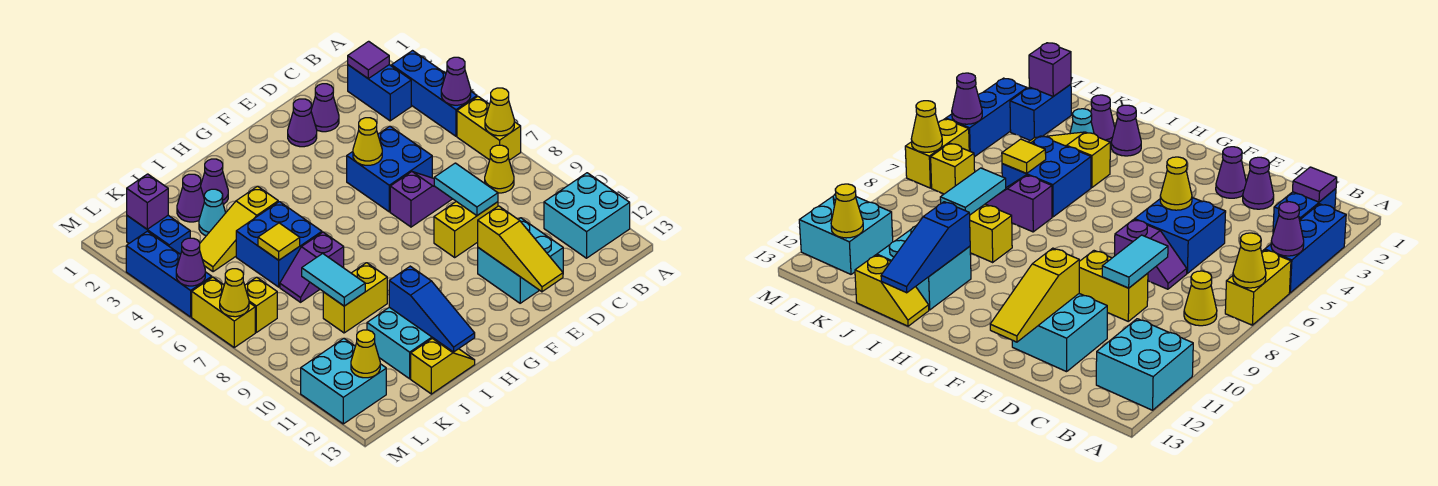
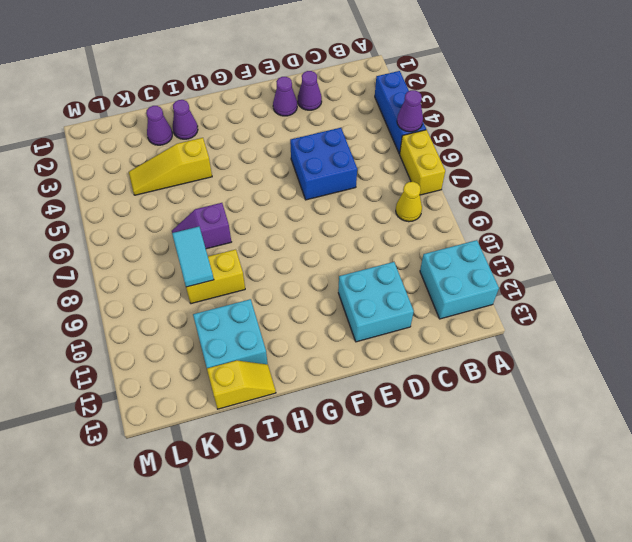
none -> blue brick B2:B3 level 1
none -> purple slope D7:E7 level 1 top E
none -> yellow brick D9:E9 level 1
none -> blue brick I5:J6 level 1

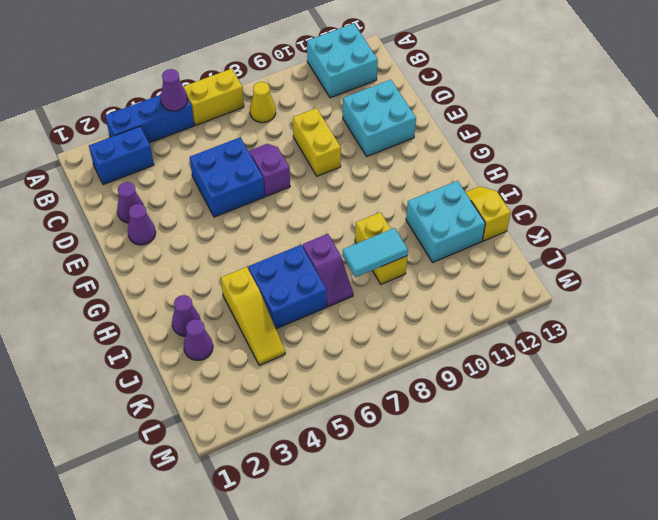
none -> cyan cone J3 level 1
none -> blue brick L2:L3 level 1
none -> yellow brick L7 level 1
none -> cyan brick L11:M12 level 1

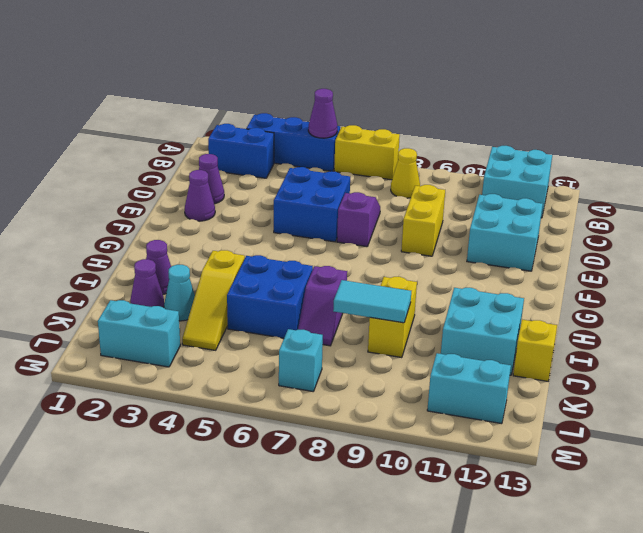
cyan brick L2:L3 level 1 -> blue brick L2:L3 level 1
cyan brick L7 level 1 -> yellow brick L7 level 1
cyan brick L11:L12 level 1 -> cyan brick L11:M12 level 1
none -> blue brick M3:M5 level 1
none -> yellow brick M6:M7 level 1
none -> yellow cone A7 level 2
none -> purple tile B2 level 2

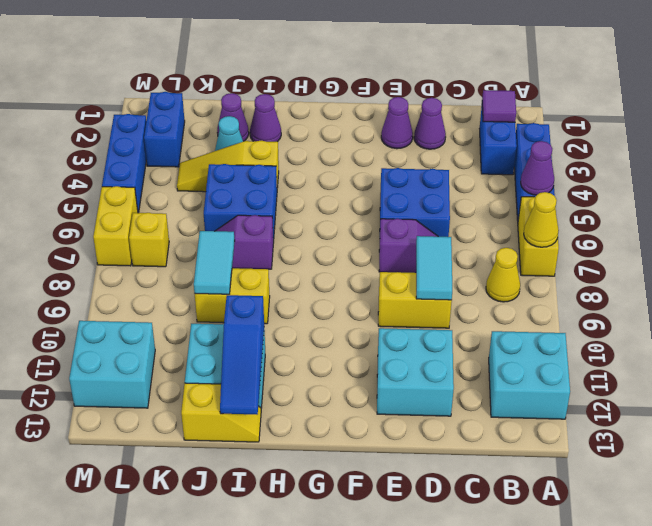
none -> yellow cone E5 level 2
none -> yellow slope E11:E13 level 2 top 11
none -> yellow tile J6 level 2
none -> purple brick L2 level 2

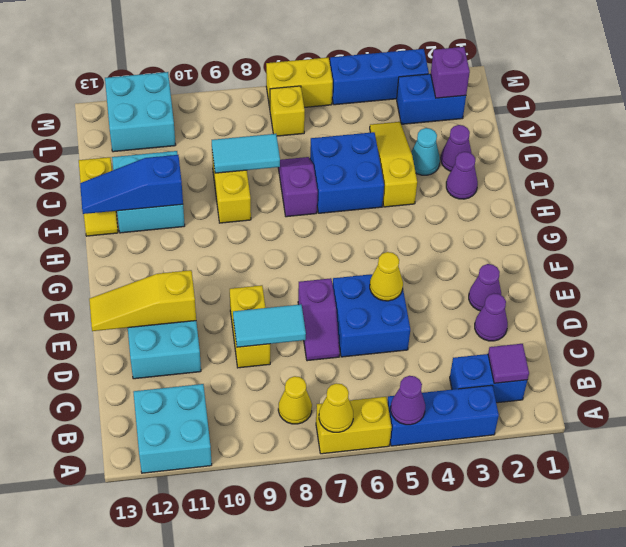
none -> yellow tile J6 level 2
none -> yellow cone L12 level 2
none -> purple cone M5 level 2
none -> yellow cone M7 level 2

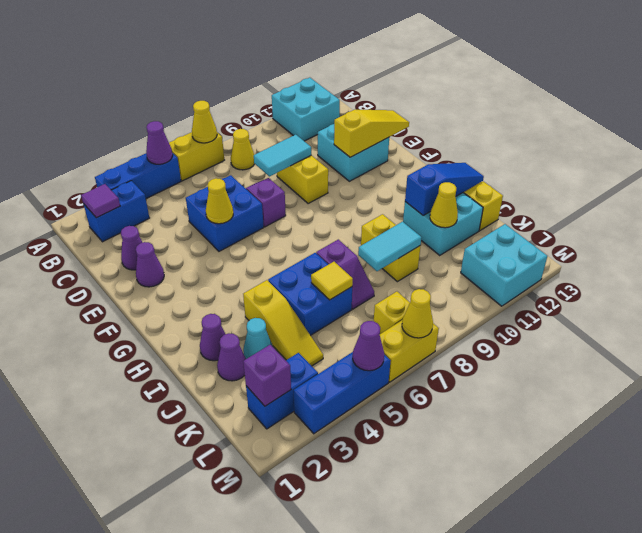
yellow cone J11 level 2 -> yellow cone L12 level 2

